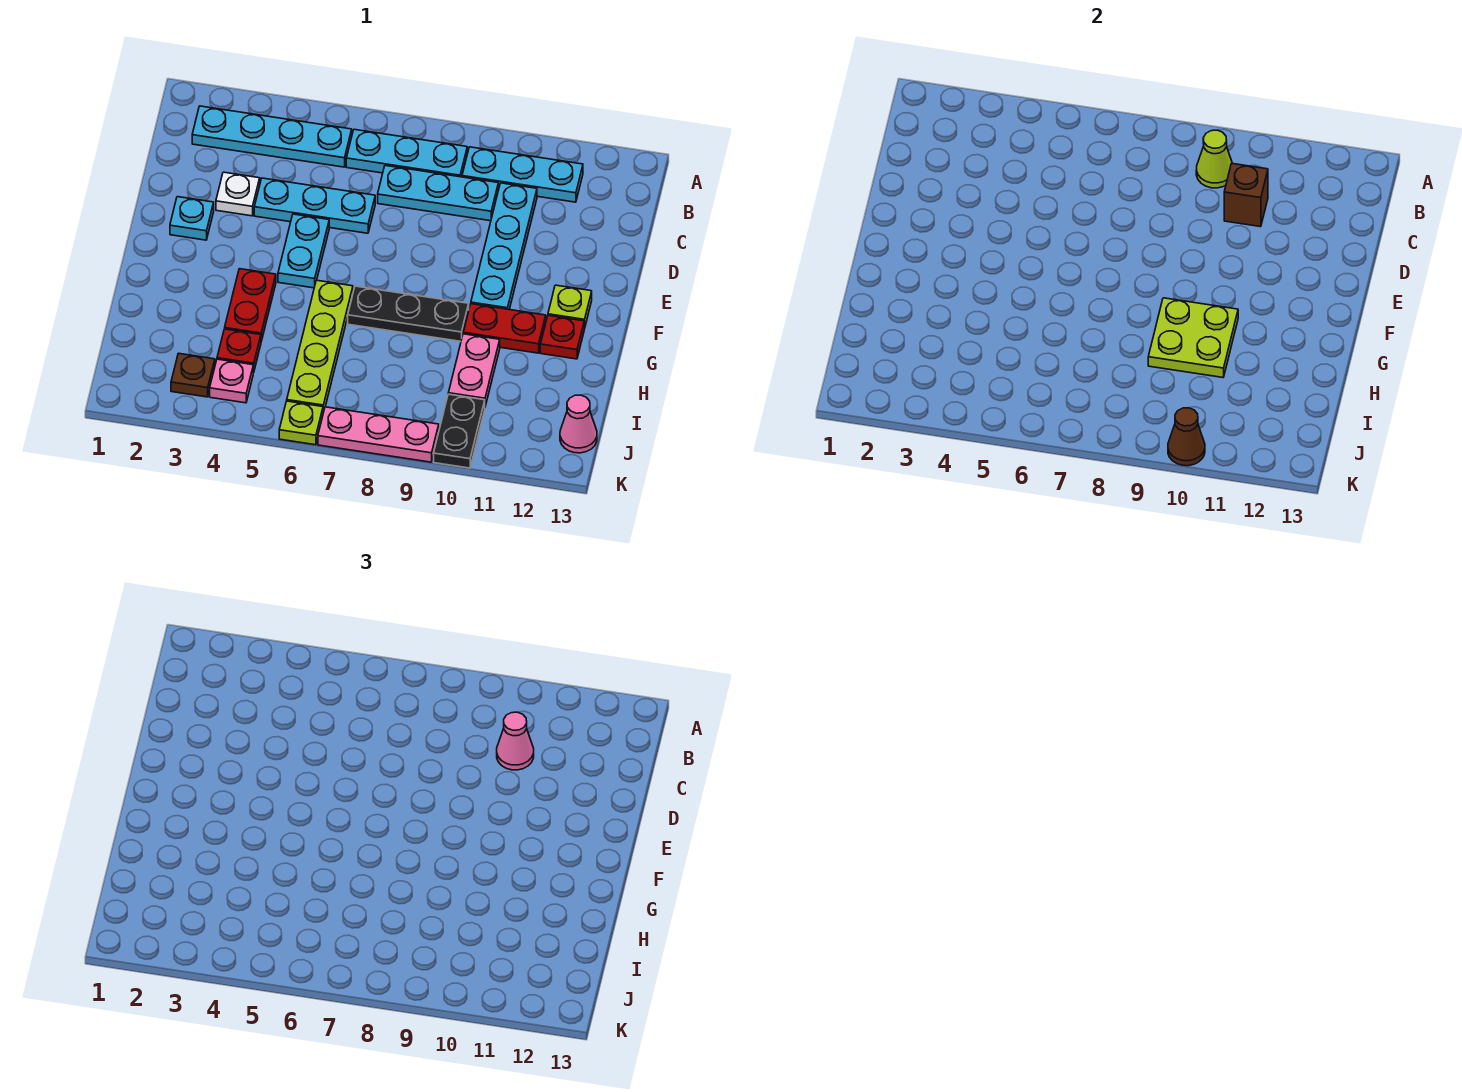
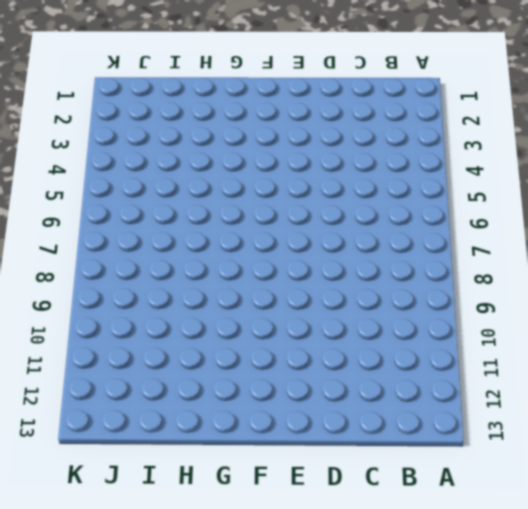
none -> cyan plate B2:B5 level 1
none -> cyan plate B6:B8 level 1
none -> cyan plate B9:B11 level 1

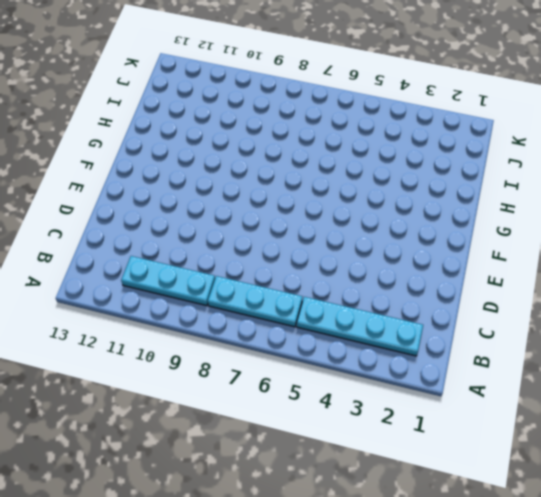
none -> cyan plate C7:C9 level 1
none -> cyan plate C10:F10 level 1
none -> white plate D3 level 1

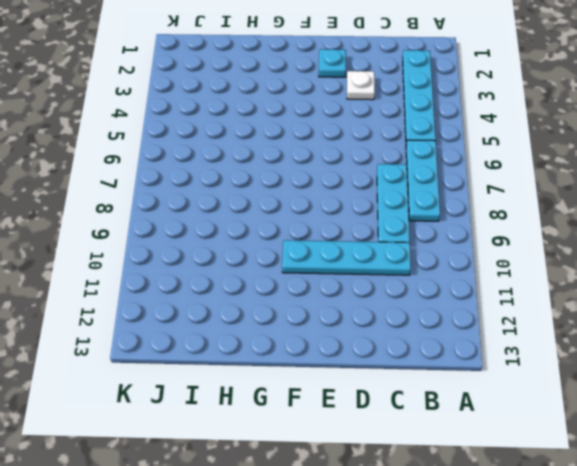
none -> cyan plate B9:B11 level 1
none -> cyan plate D4:D6 level 1
none -> cyan plate E5:F5 level 1

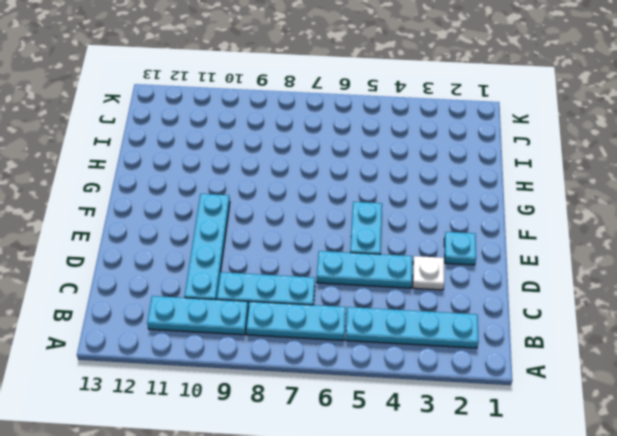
none -> lime plate F12 level 1
none -> red plate G4:H4 level 1
none -> lime plate G6:J6 level 1

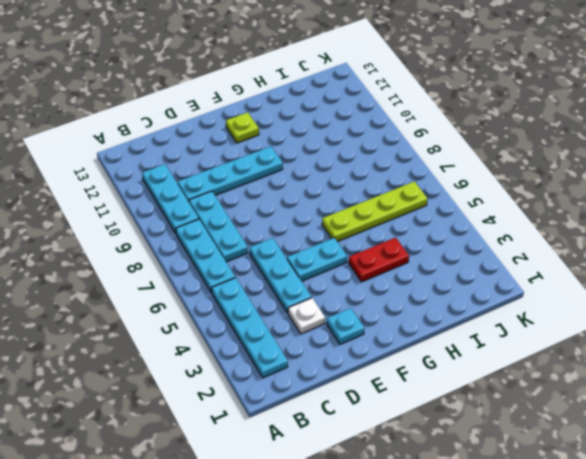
none -> black plate G7:G9 level 1
none -> red plate G10:G11 level 1
none -> red plate G12 level 1

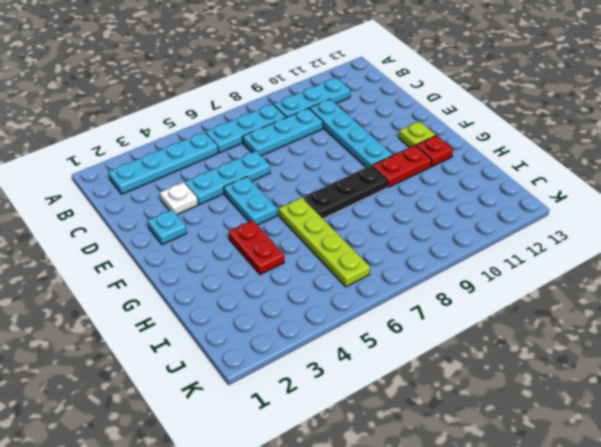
none -> pink plate H10:I10 level 1
none -> red plate I4 level 1
none -> brown plate J3 level 1

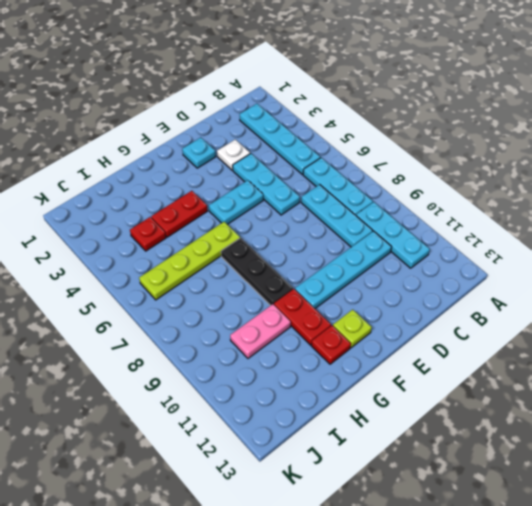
none -> brown plate J3 level 1
none -> pink plate J4 level 1
none -> black plate J10:K10 level 1

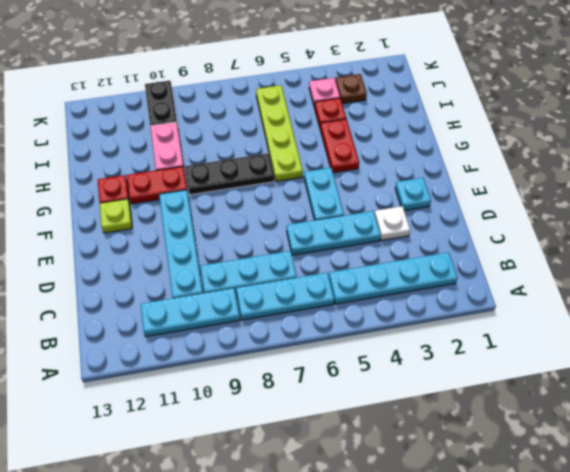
none -> pink cone J13 level 1
none -> lime plate K6 level 1
none -> pink plate K7:K9 level 1

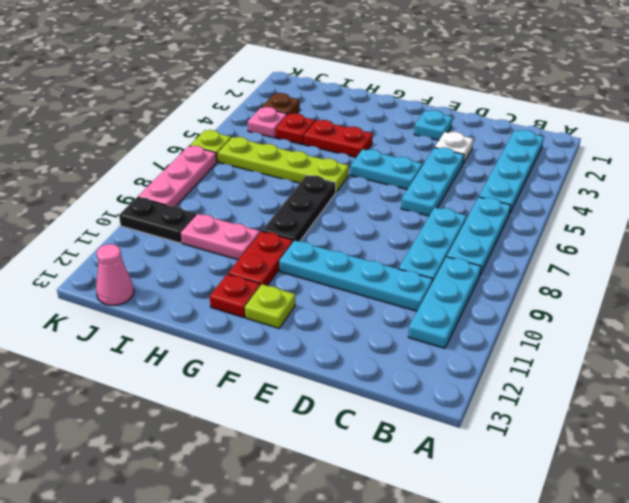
none -> lime cone B9 level 2
none -> brown brick C10 level 2
none -> lime plate G9:H10 level 2

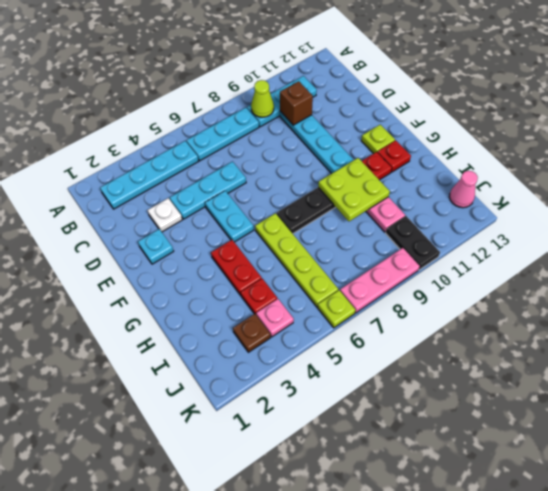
none -> cyan plate C7:C9 level 1
none -> brown cone K10 level 2
none -> pink cone C10 level 3

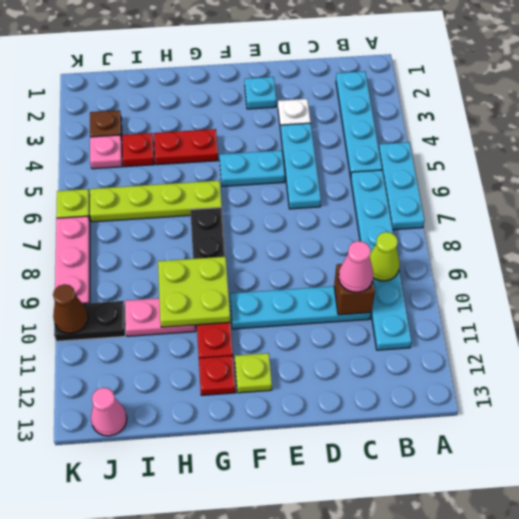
cyan plate A5:A7 level 1 -> cyan plate C7:C9 level 1

